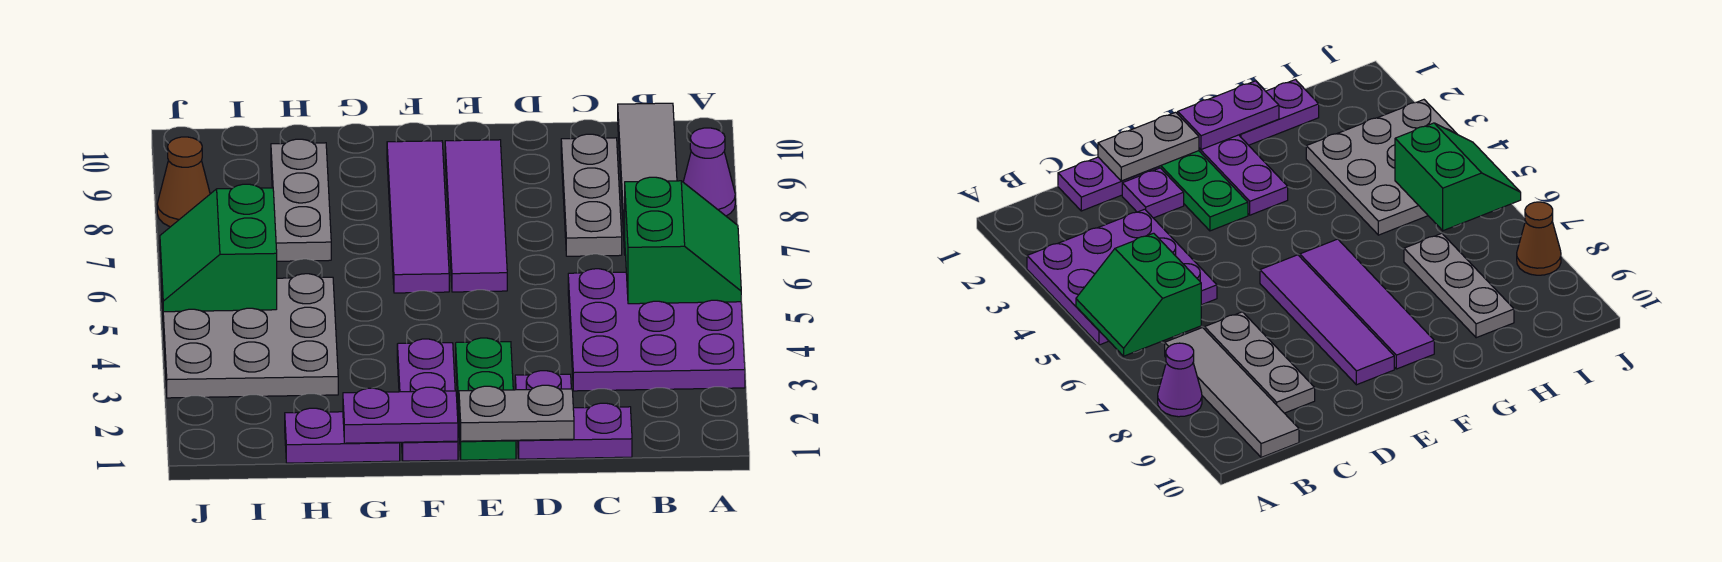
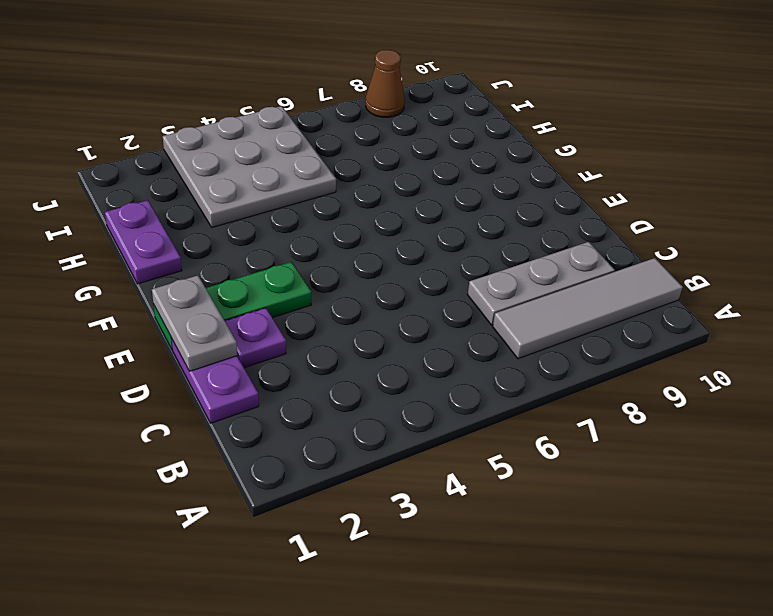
none -> purple plate A3:C5 level 1
none -> purple cone A8 level 1
none -> purple tile E6:E9 level 1

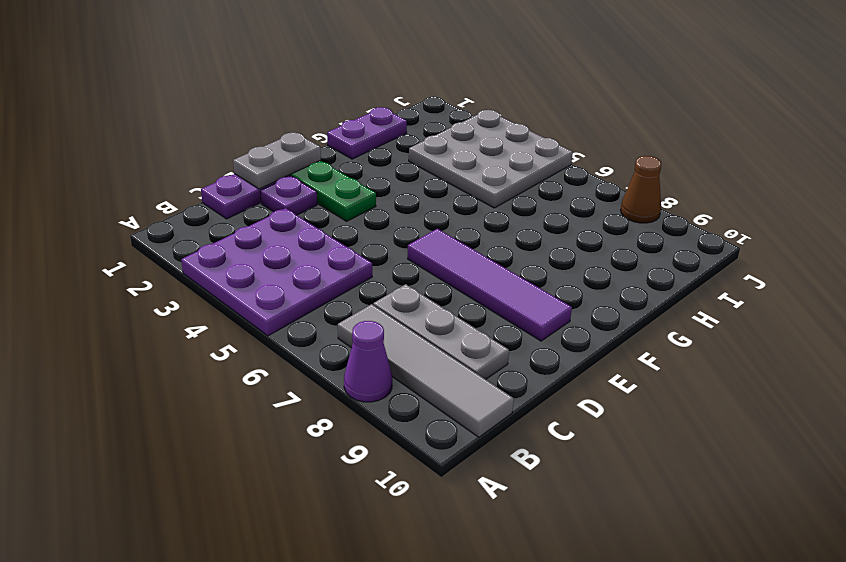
none -> purple plate F1:F3 level 1
none -> purple tile F6:F9 level 1
none -> grey plate H7:H9 level 1

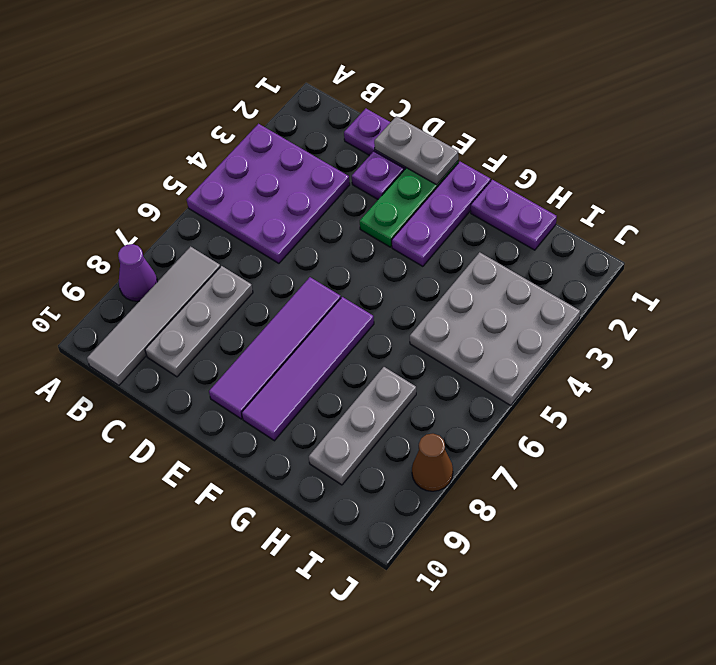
none -> green slope A5:B6 level 2 top B
none -> purple plate F1:G1 level 2
none -> green slope I5:J6 level 2 top I

